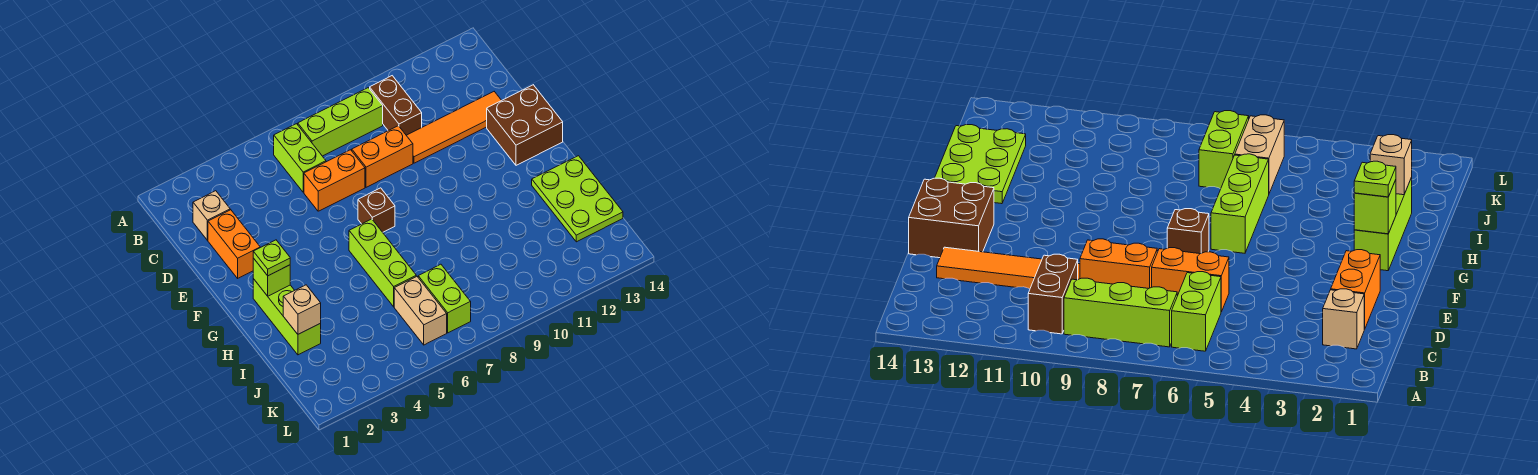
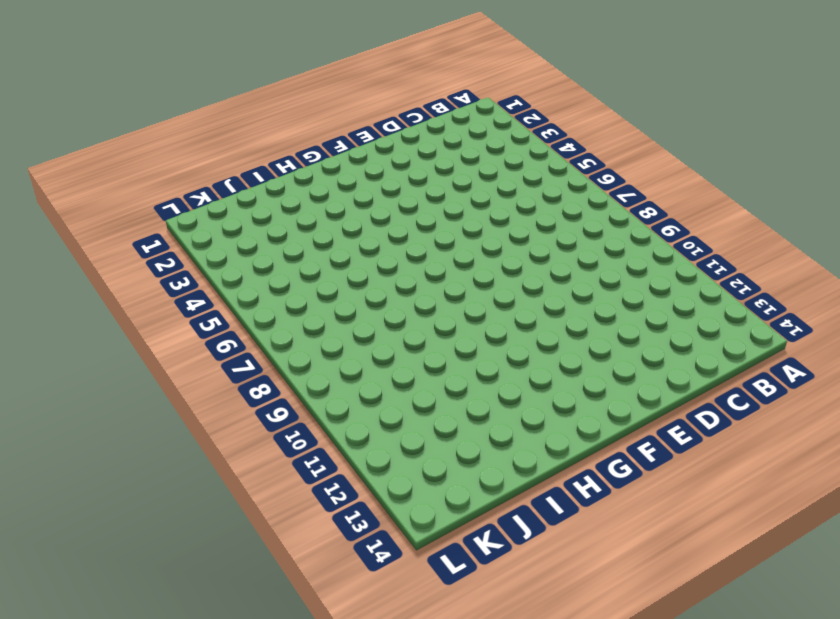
none -> lime brick B6:C6 level 1
none -> lime brick B7:B9 level 1
none -> brown brick B10:C10 level 1

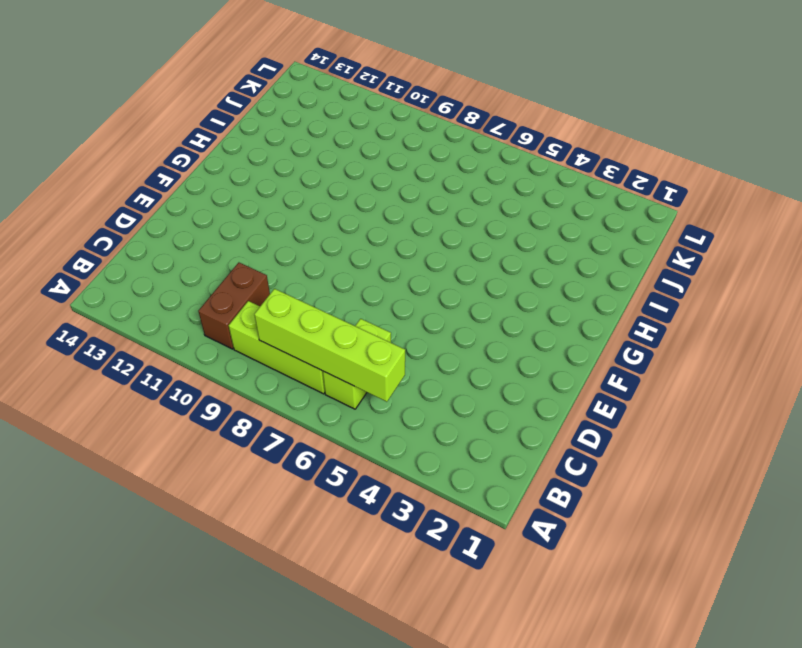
lime brick B5:B8 level 2 -> none
none -> tan brick C2 level 1
none -> orange brick D2:E2 level 1
none -> orange brick D6:D7 level 1

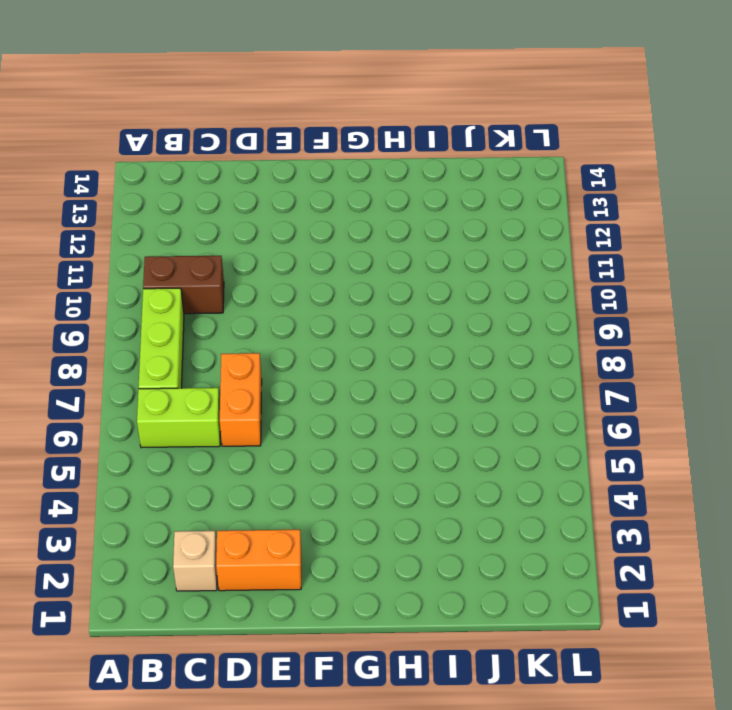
none -> orange brick D8:D9 level 1
none -> orange tile D10:D13 level 1
none -> brown brick E13:F14 level 1

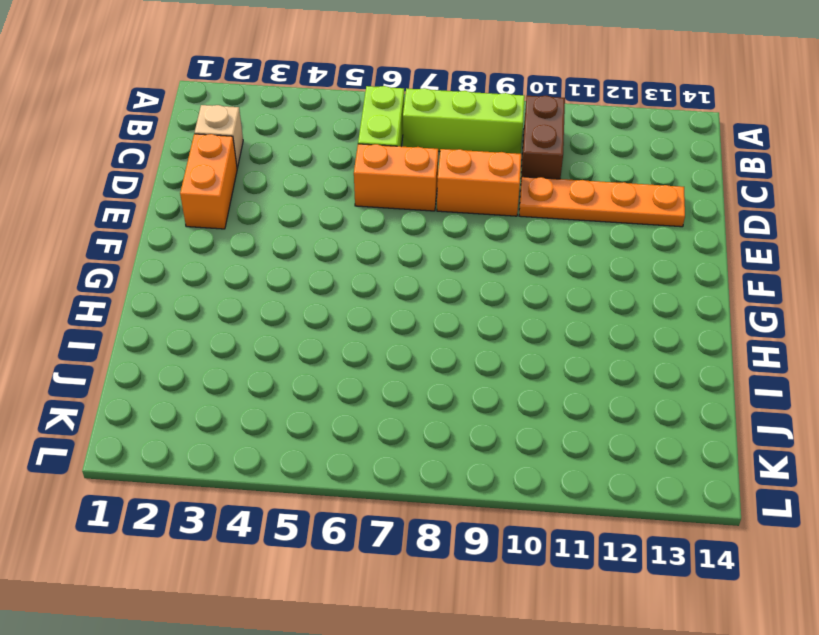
orange plate D10:D13 level 1 -> orange tile D10:D13 level 1
none -> brown brick E13:F14 level 1
none -> brown brick F7 level 1
none -> lime brick G2:I2 level 1

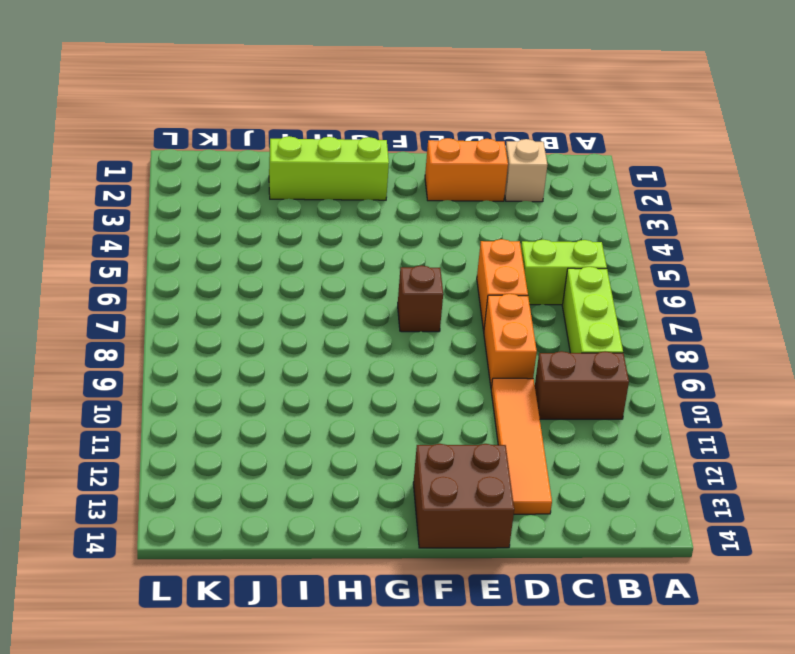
none -> lime brick G6:I6 level 1
none -> lime plate H13:J14 level 1
none -> tan brick J6:K6 level 1

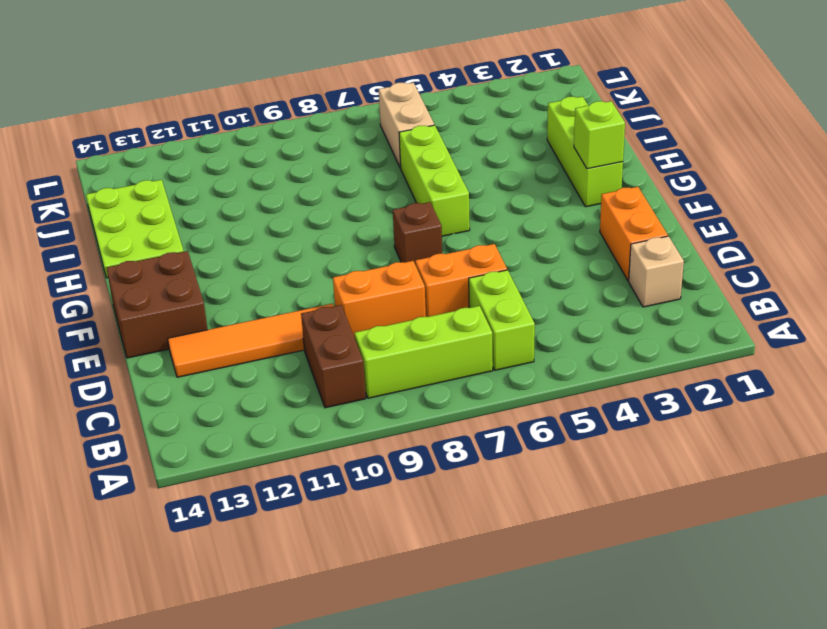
none -> lime brick J7:K7 level 1
none -> tan brick I2 level 2
none -> lime plate G2 level 3

